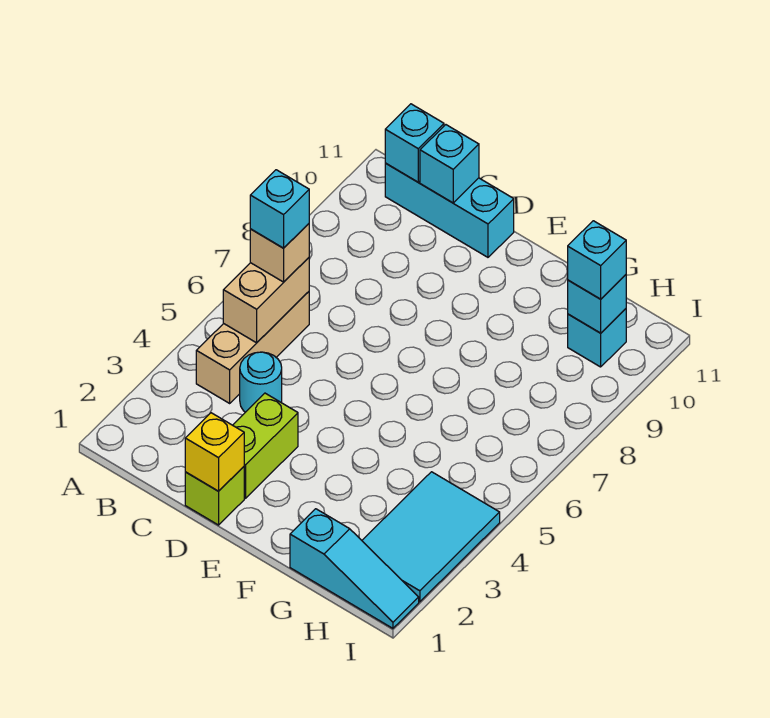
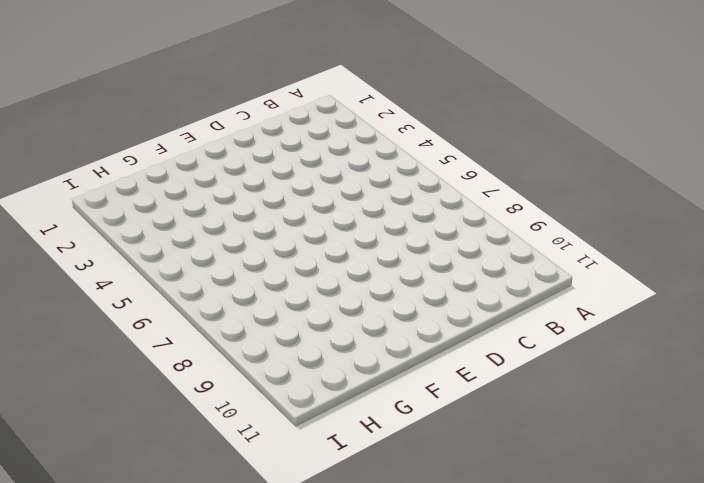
none -> tan brick B4:B6 level 1
none -> cyan brick B11:D11 level 1
none -> cyan round brick C4 level 1

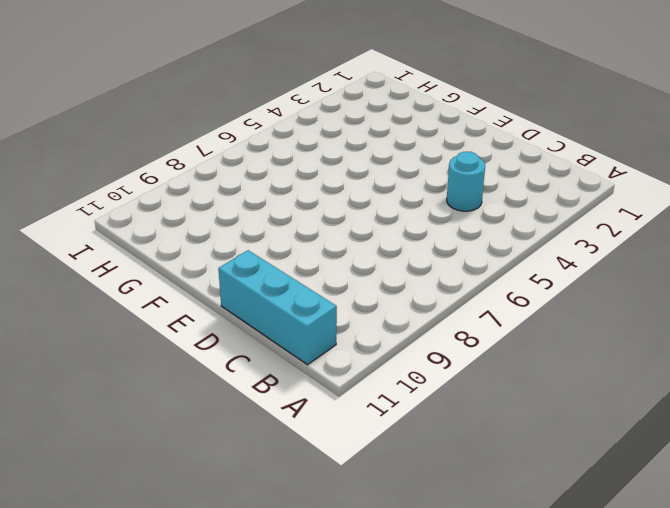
none -> tan brick B4:B6 level 1
none -> lime brick D1 level 1
none -> lime brick D2:D3 level 1

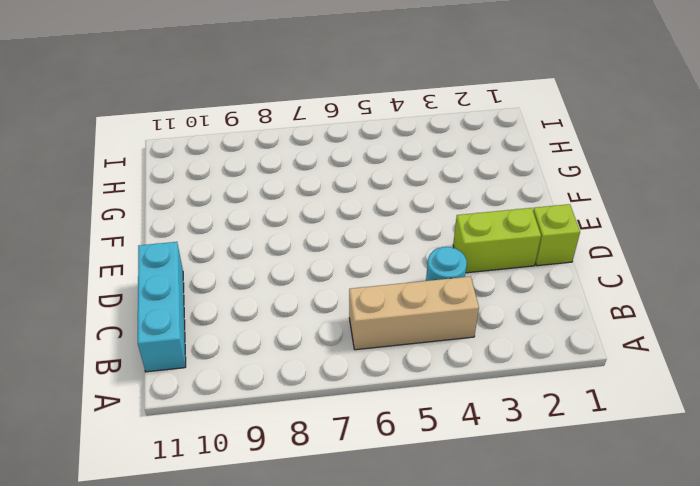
none -> cyan slope G1:I1 level 1 top G
none -> cyan tile H2:I4 level 1
none -> cyan brick H10 level 1

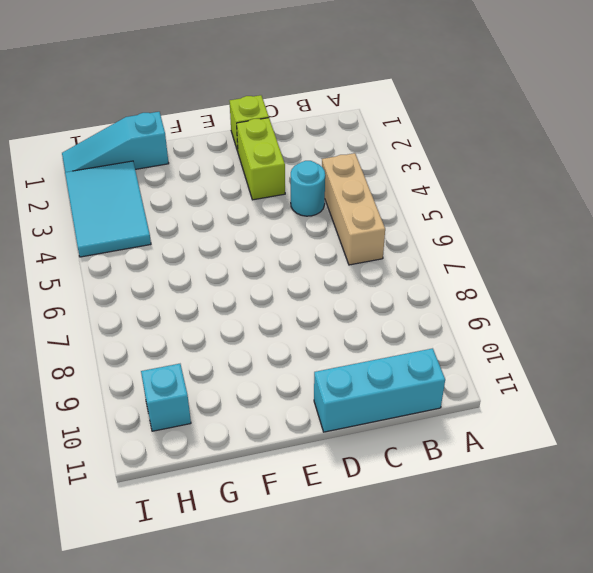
none -> tan brick B5:B6 level 2
none -> cyan brick B11 level 2
none -> cyan brick C11 level 2

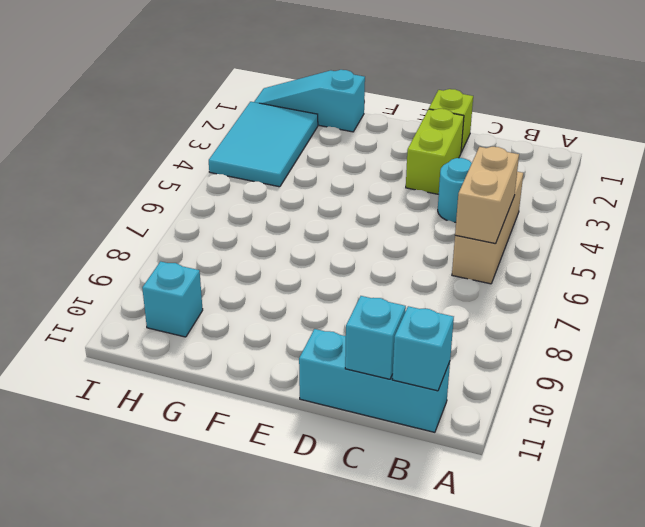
none -> yellow brick D1 level 2
none -> cyan brick H10 level 2
none -> tan brick B6 level 3

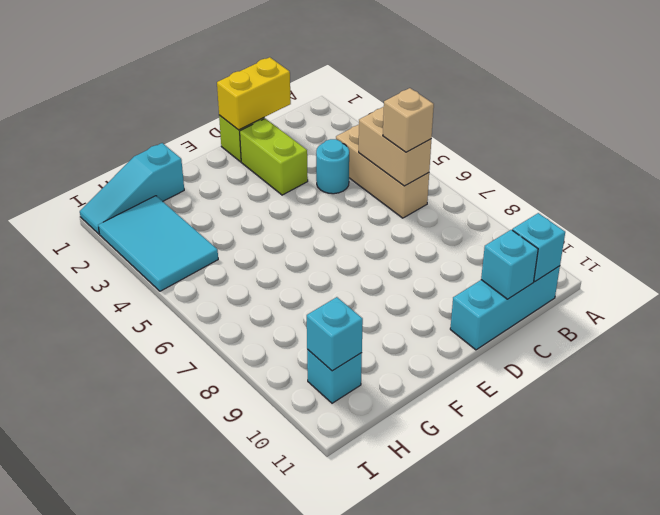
yellow brick C1:D1 level 2 -> yellow brick D1 level 2
none -> cyan brick H10 level 3
none -> cyan brick B6 level 4

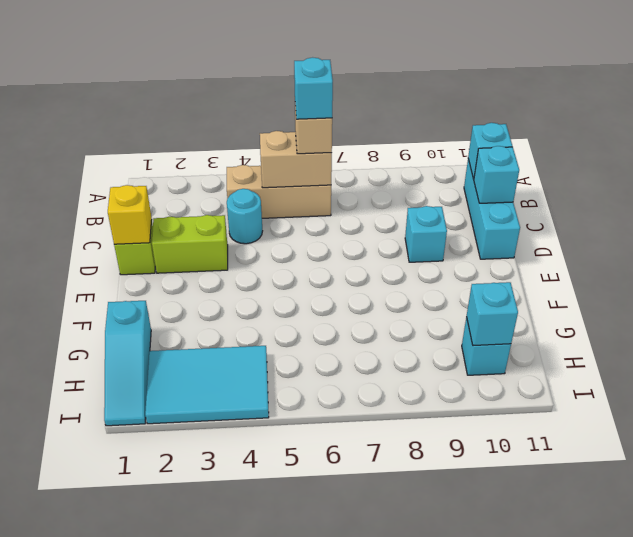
cyan brick D9 level 1 -> cyan brick H10 level 3

